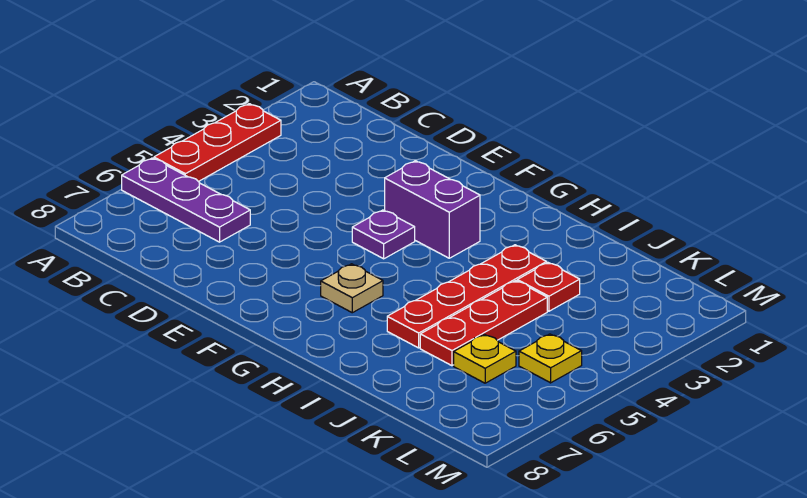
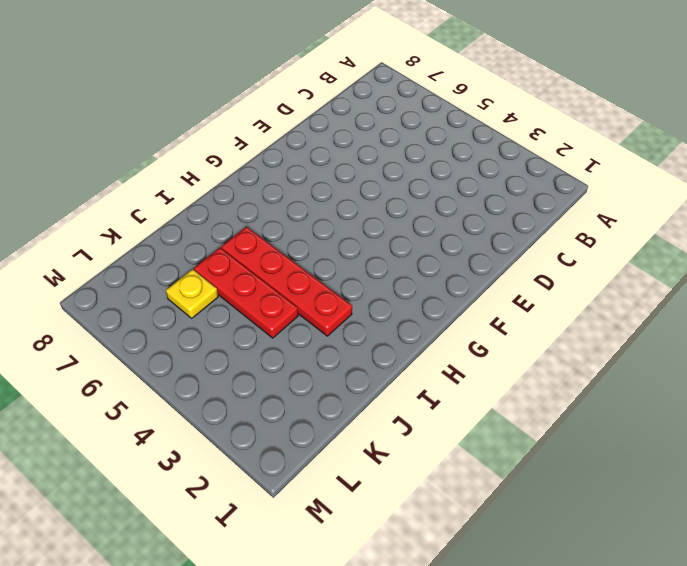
none -> red plate A3:A5 level 1
none -> purple plate A6:C6 level 1

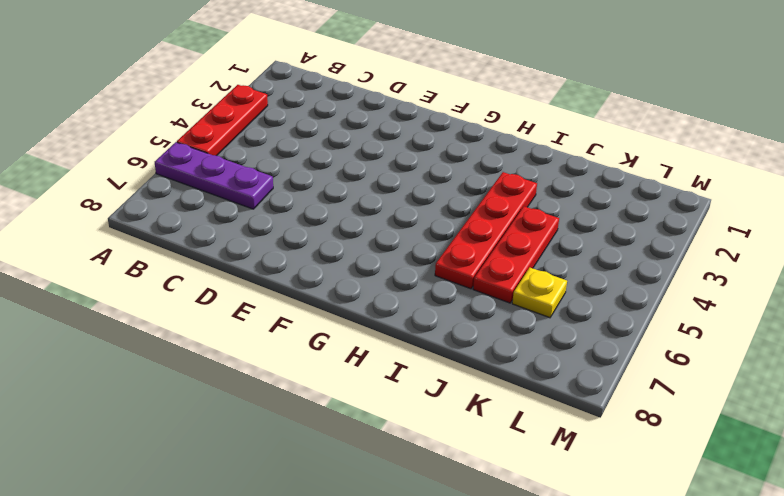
none -> purple brick F3:G3 level 1
none -> purple plate F4 level 1

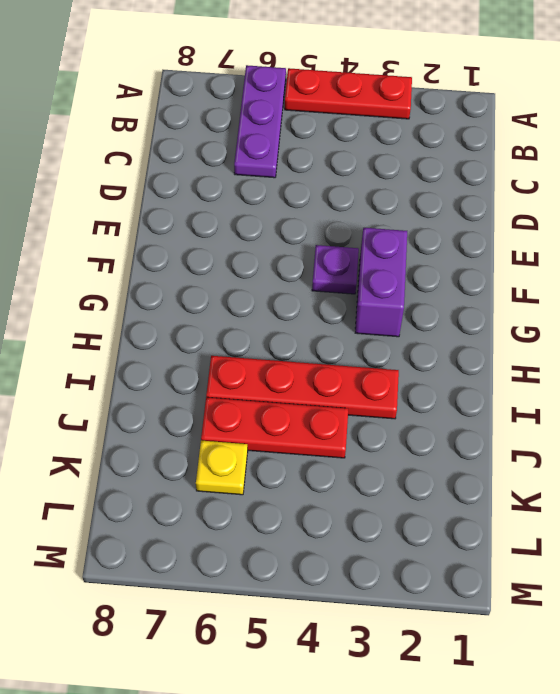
none -> tan plate G6 level 1
none -> red plate J3 level 1

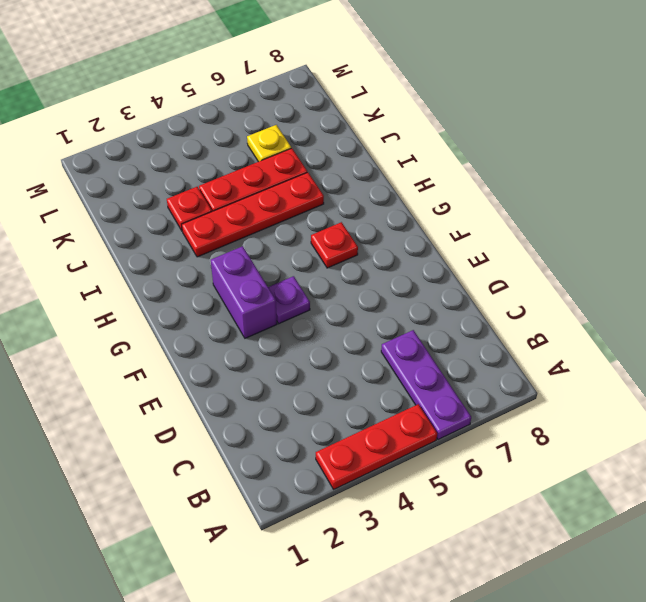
red plate G6 level 1 -> tan plate G6 level 1
none -> yellow plate L5 level 1

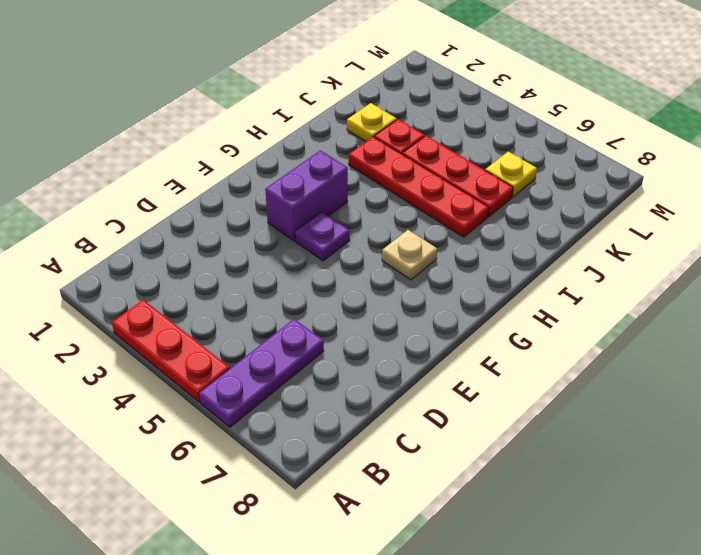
yellow plate J2 level 1 -> yellow plate L5 level 1

